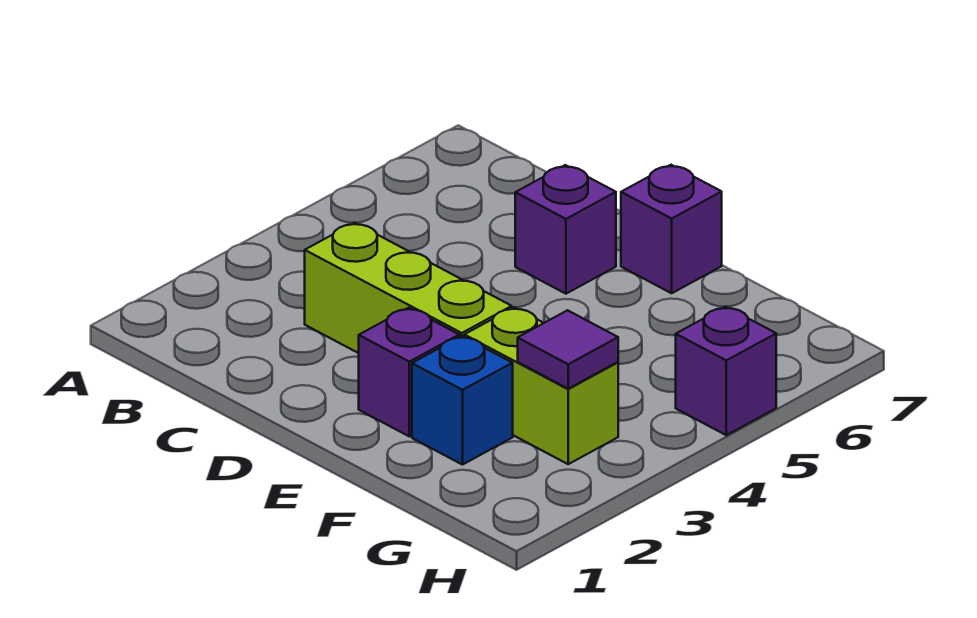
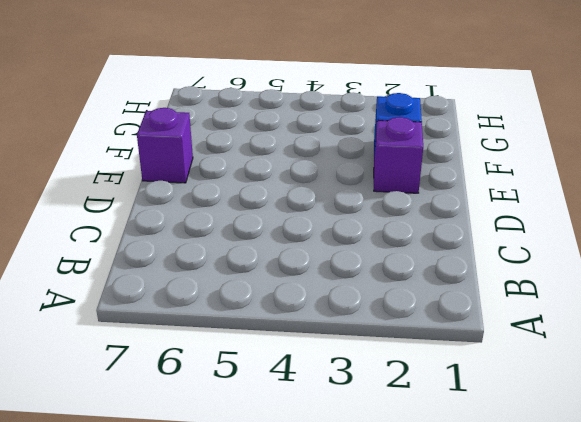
none -> lime brick C3:E3 level 1
none -> purple brick D6 level 1

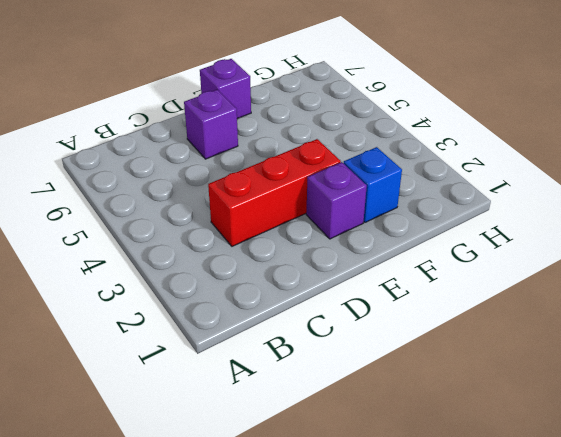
red brick C3:E3 level 1 -> lime brick C3:E3 level 1
none -> lime brick F3:G3 level 1
none -> purple brick H5 level 1

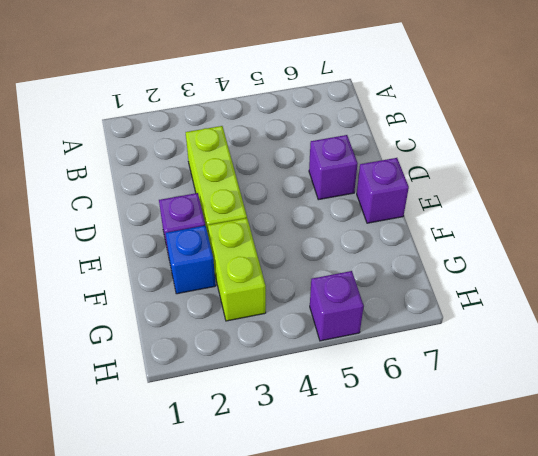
none -> purple tile G3 level 2

